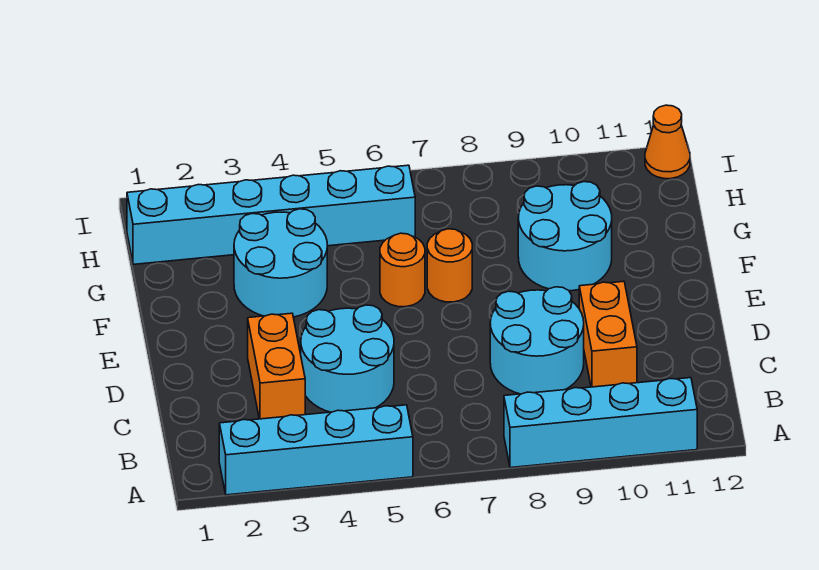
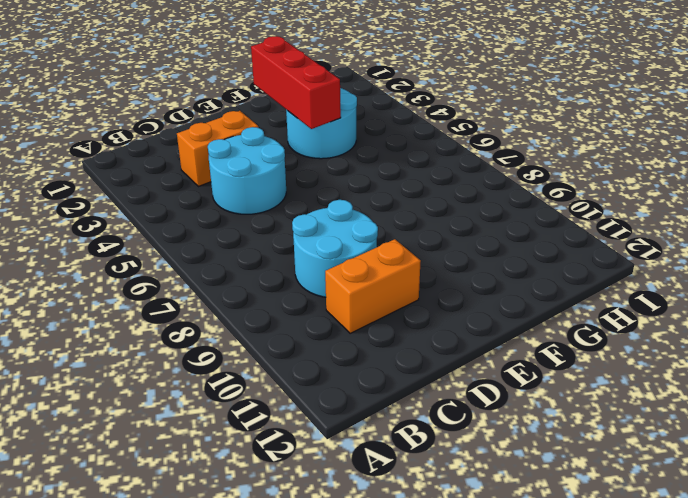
red brick F2:F4 level 2 -> none
none -> cyan brick A2:A5 level 1
none -> cyan brick A8:A11 level 1
none -> orange round brick F6 level 1

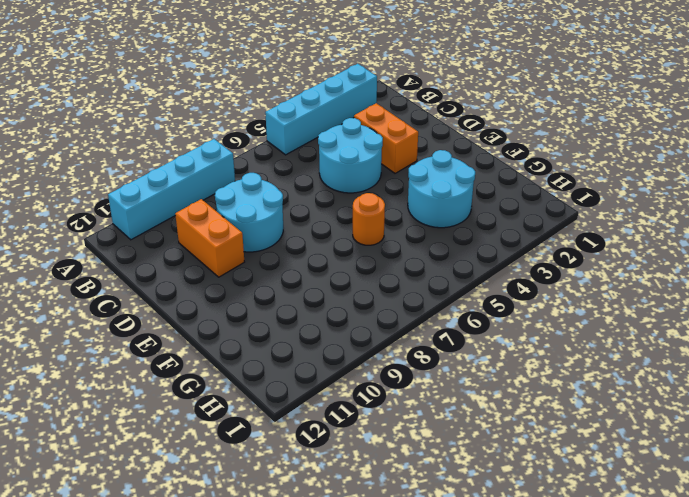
none -> orange round brick F7 level 1
none -> cyan round brick F9:G10 level 1
none -> cyan brick H1:H6 level 1

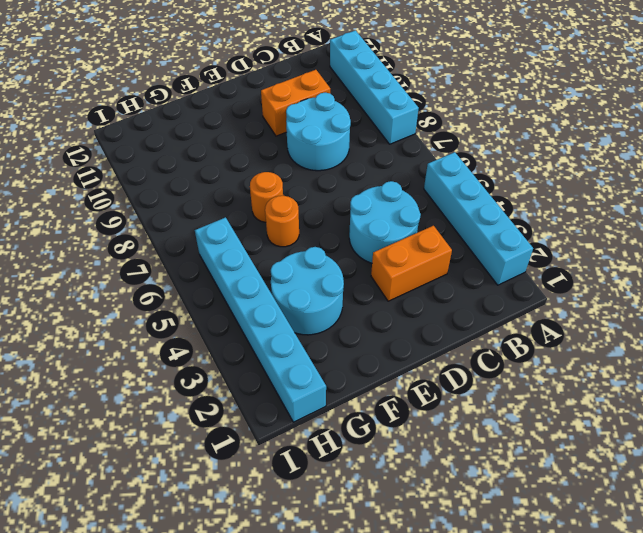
none -> cyan round brick F9:G10 level 1
none -> orange cone I12 level 1

